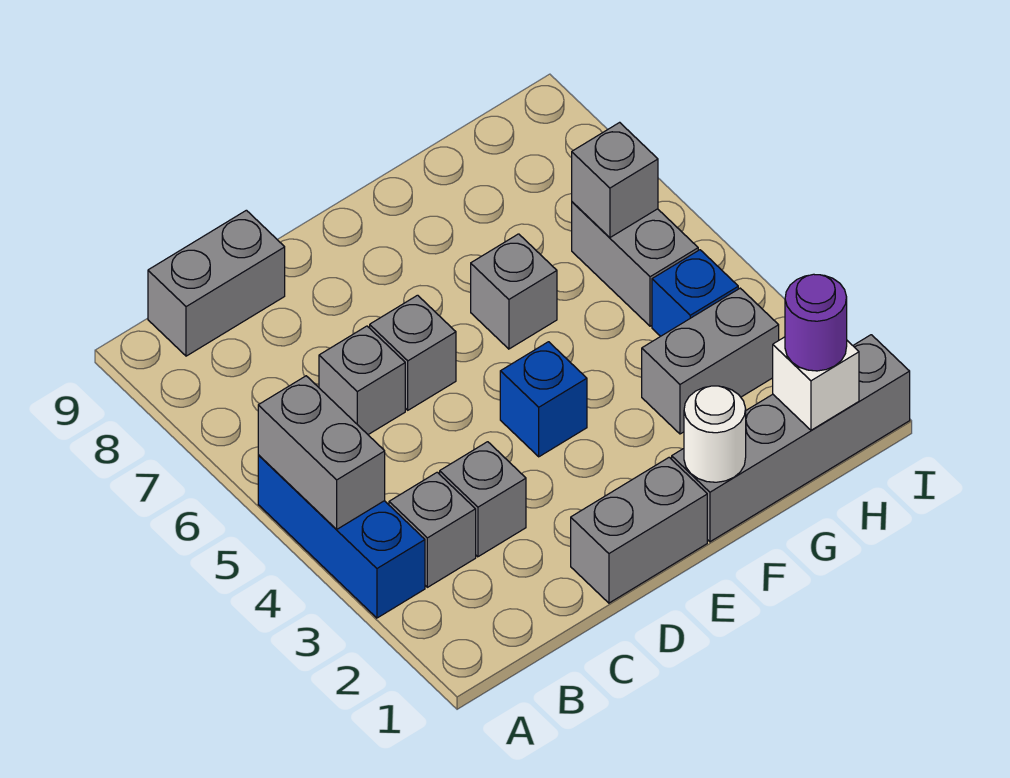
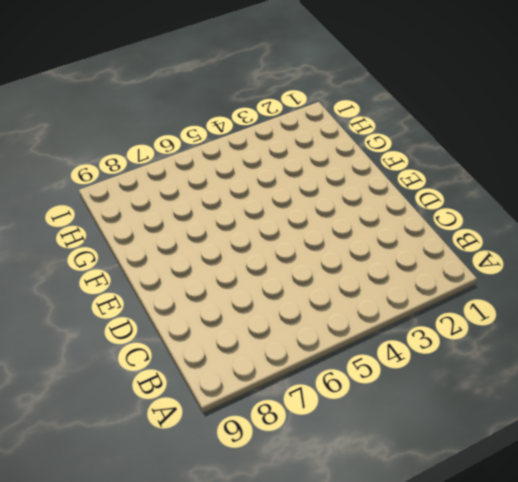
none -> blue brick A3:A5 level 1
none -> grey brick B3 level 1
none -> grey brick B9:C9 level 1

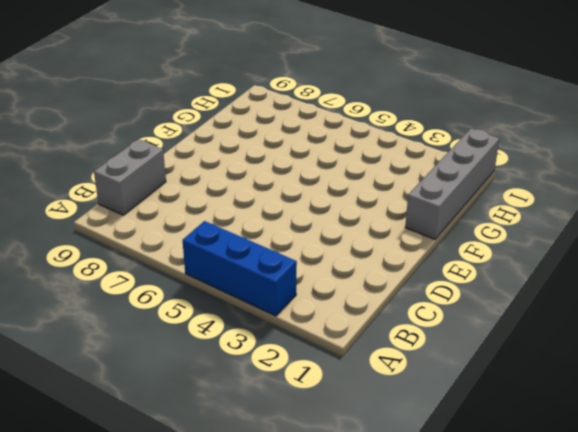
none -> grey brick B3 level 1
none -> grey brick C3 level 1
none -> grey brick C6 level 1

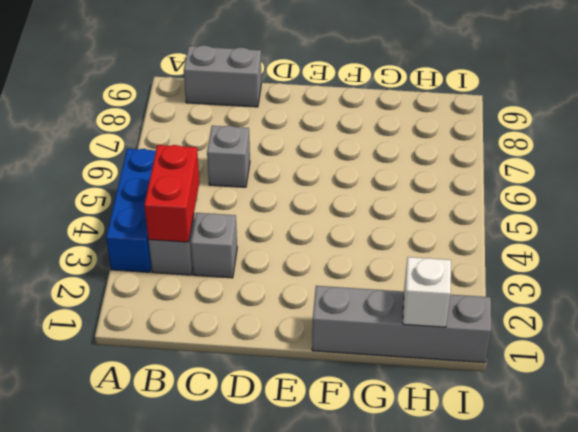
red brick B3:B4 level 2 -> none
none -> grey brick D1:E1 level 1
none -> grey brick D6 level 1
none -> blue brick E4 level 1

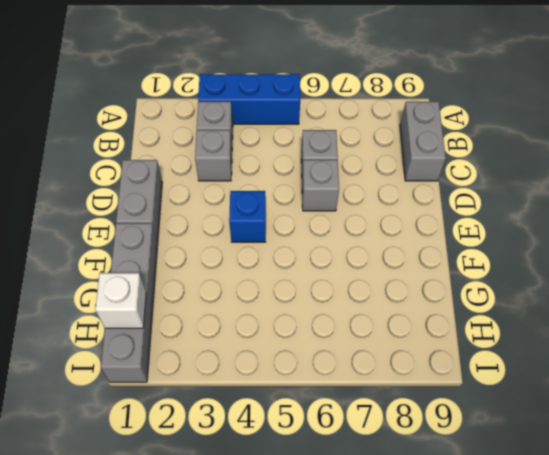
none -> grey brick F6 level 1
none -> grey brick G3:H3 level 1
none -> blue brick H4 level 1

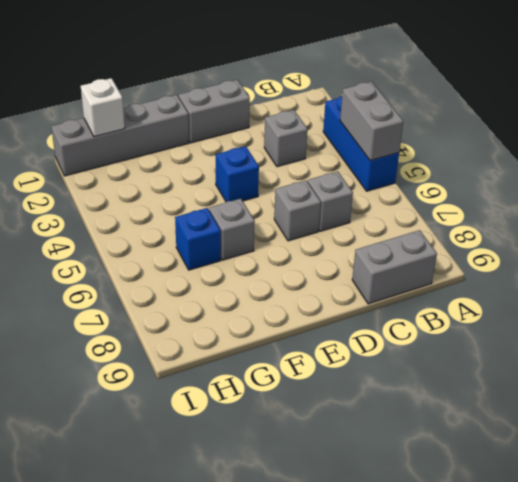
blue brick G6 level 1 -> blue brick H4 level 1
none -> grey brick B3 level 1
none -> grey brick G3:H3 level 1
none -> grey brick H5:H6 level 1

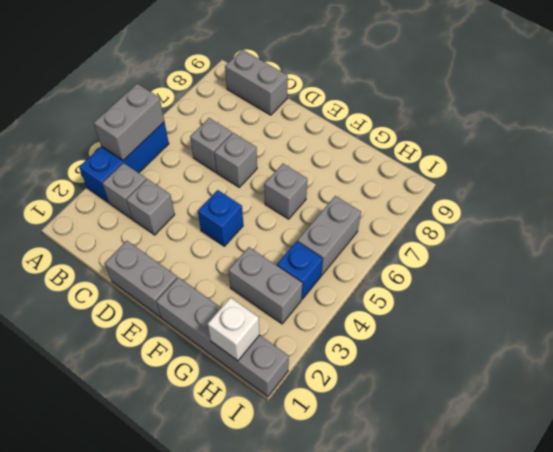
none -> white round brick F1 level 2
none -> grey brick H6 level 2
none -> purple round brick H1 level 3

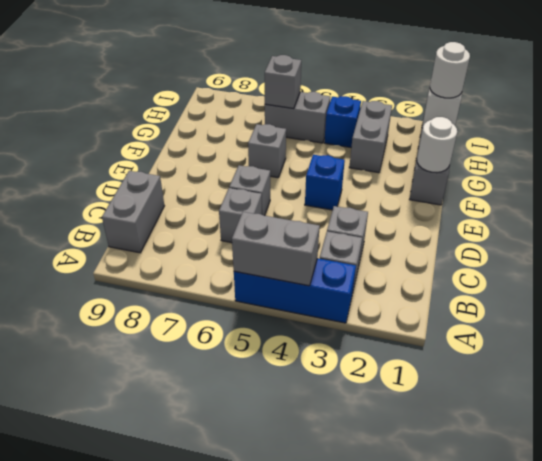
white round brick H1 level 3 -> purple round brick H1 level 3
none -> grey brick D1:E1 level 1

